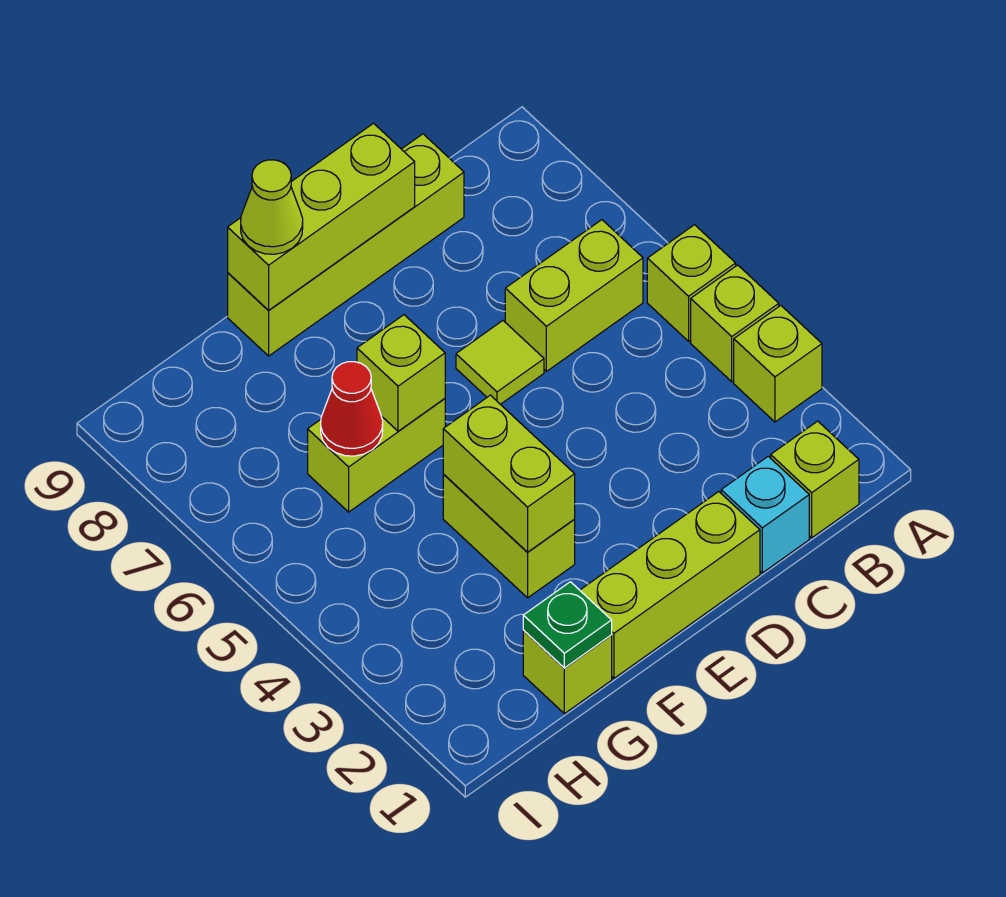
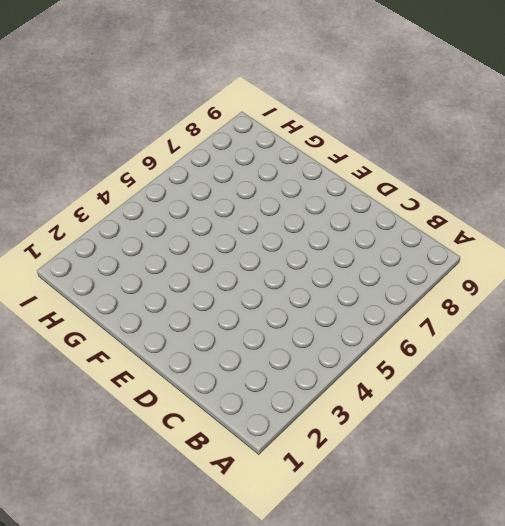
none -> lime brick A3 level 1
none -> lime brick A4 level 1
none -> lime brick A5 level 1

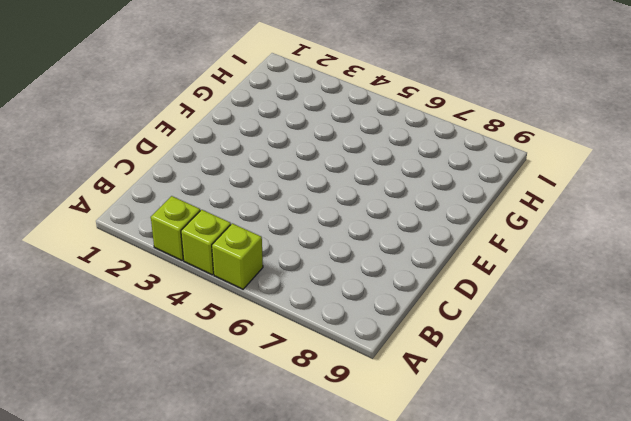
none -> lime brick B1 level 1
none -> lime brick B6:C6 level 1
none -> cyan brick C1 level 1

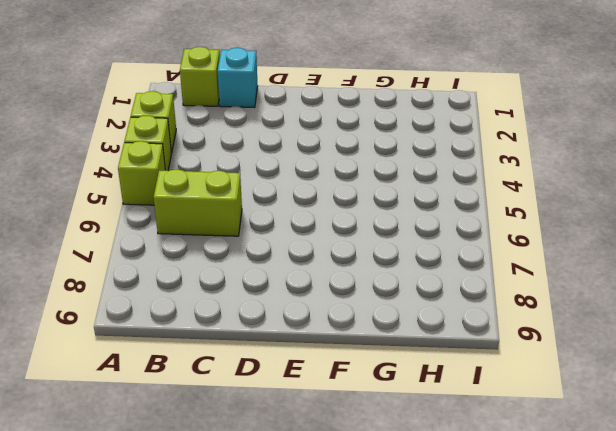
none -> lime brick C9:F9 level 1
none -> lime brick D1:F1 level 1
none -> lime tile D6 level 1

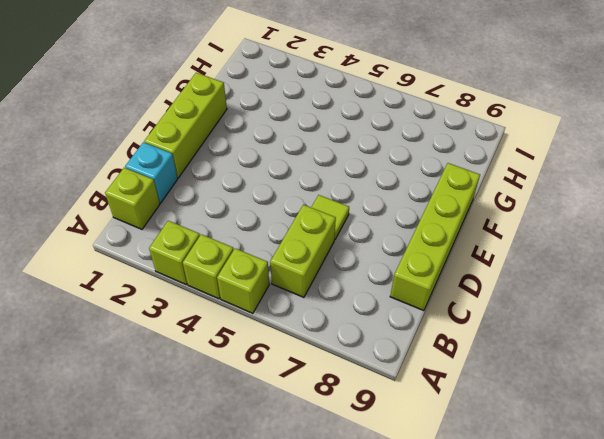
none -> lime brick F3:F4 level 1
none -> lime brick F6:G6 level 1
none -> lime brick G1 level 1

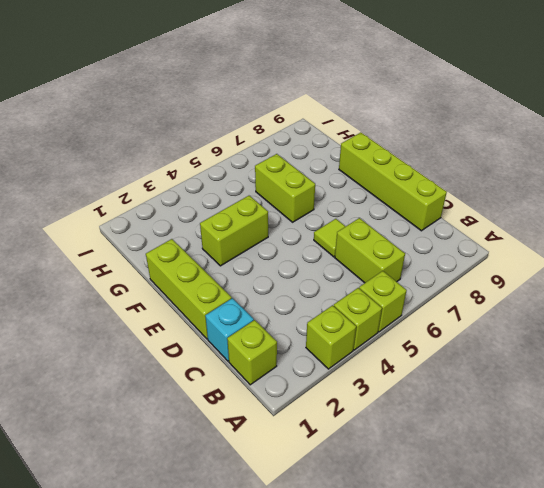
none -> lime brick G1 level 1
none -> lime brick D9:F9 level 2
none -> lime brick F3:F4 level 2

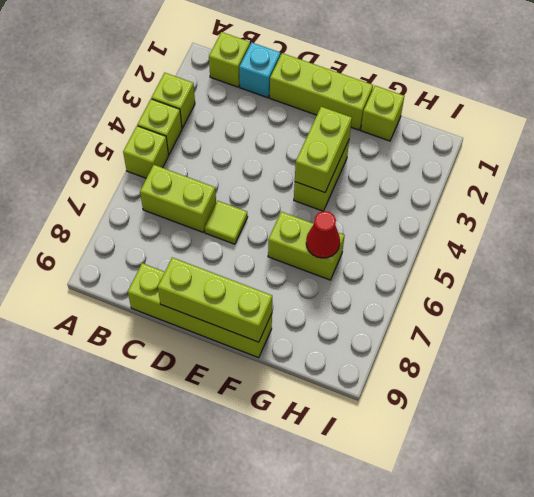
none -> lime brick F6 level 2
none -> green plate G1 level 2
none -> lime cone F9 level 3

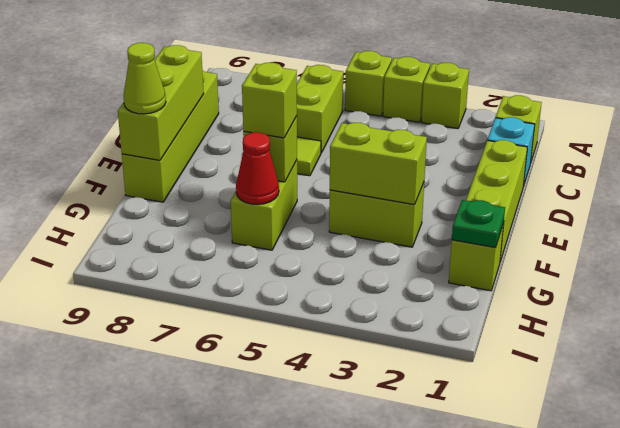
lime brick F6 level 3 -> none

